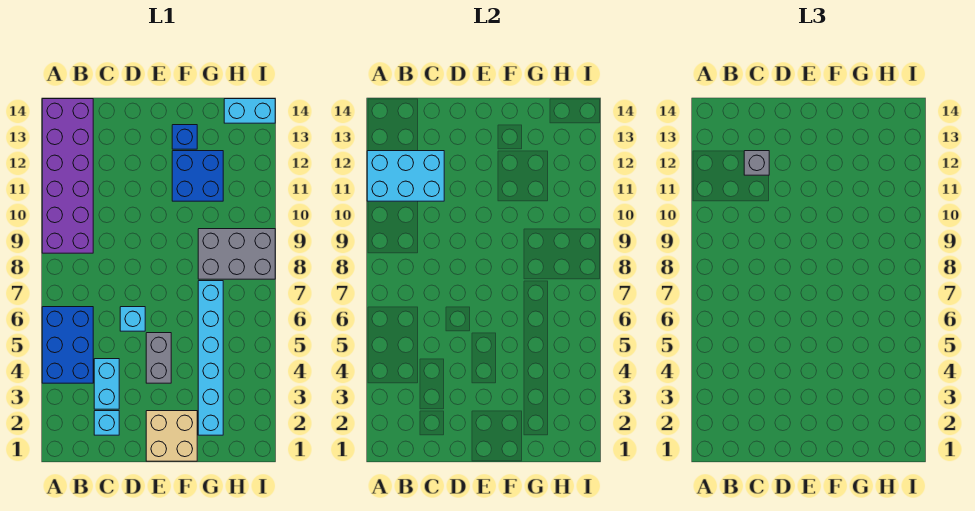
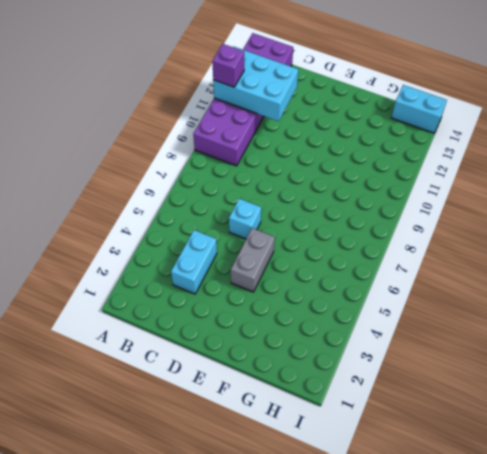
purple brick A11 level 3 -> none
none -> blue brick A4:B6 level 1
none -> cyan brick C2 level 1
none -> tan brick E1:F2 level 1

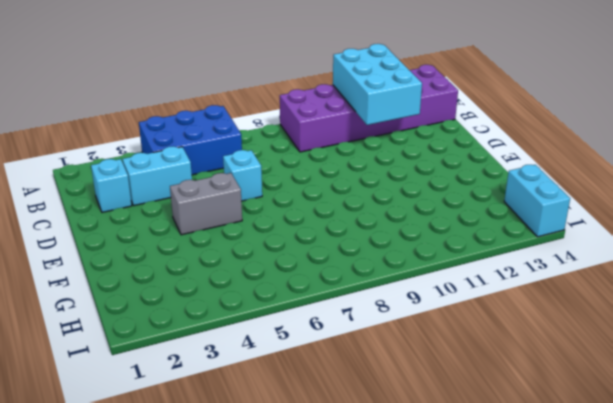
none -> tan brick E1:F2 level 1
none -> blue brick F11:G12 level 1
none -> blue brick F13 level 1

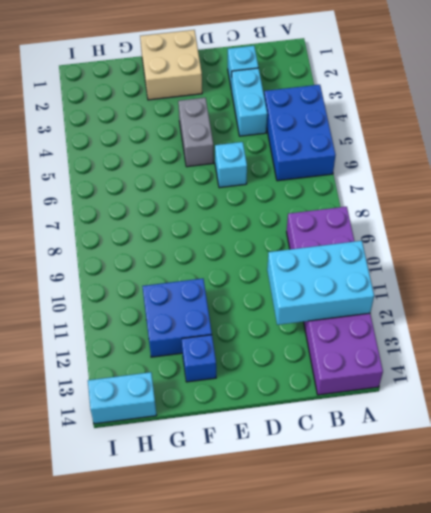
none -> cyan brick G2:G7 level 1
none -> grey brick G8:I9 level 1
none -> grey brick C12 level 3

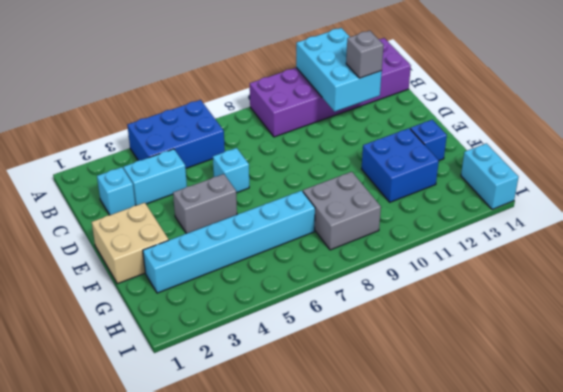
grey brick G8:H9 level 1 -> grey brick G8:I9 level 1

